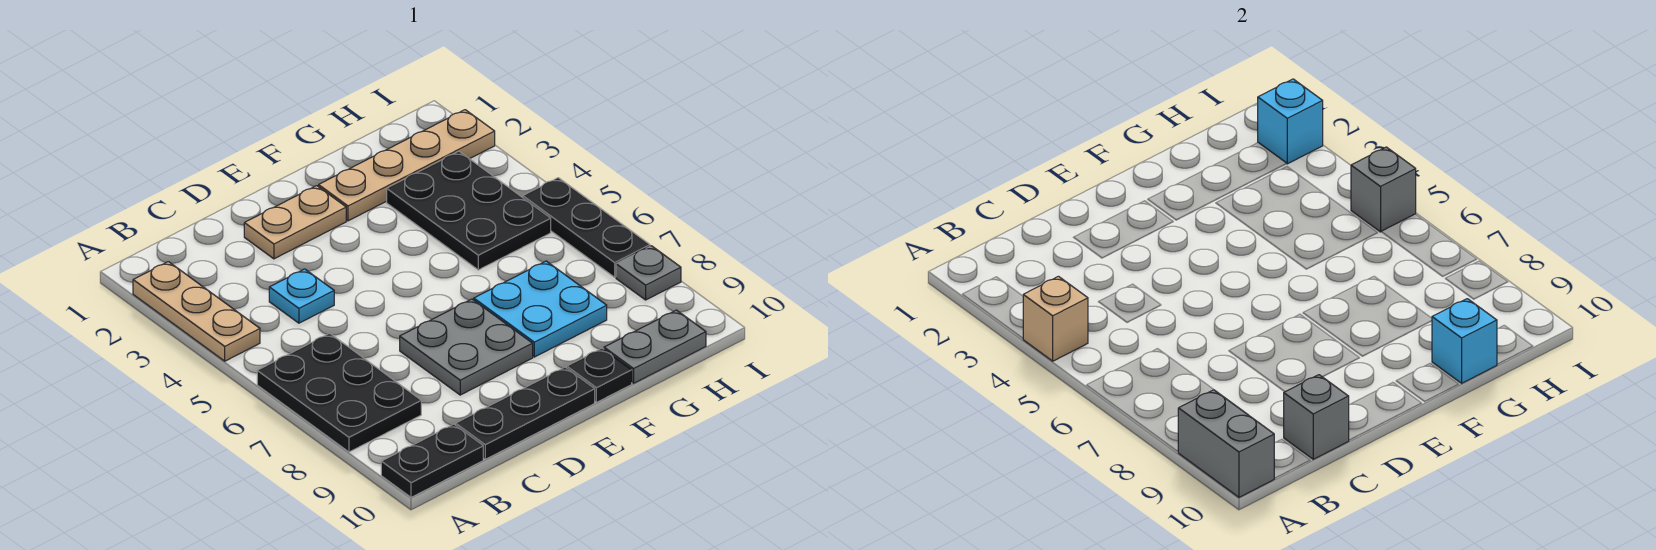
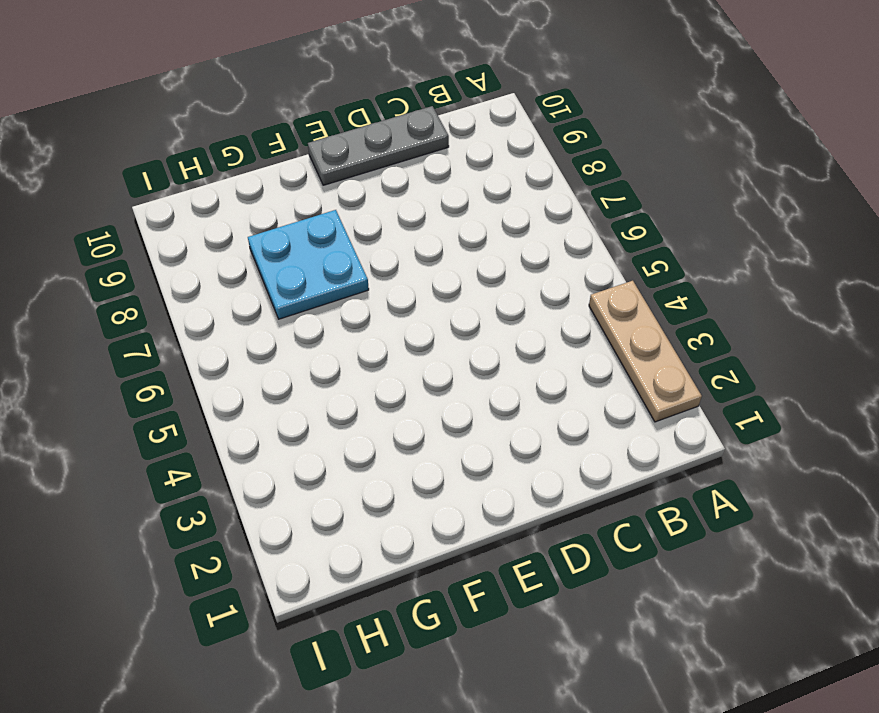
grey plate C10:E10 level 1 -> black plate C10:E10 level 1
none -> black plate A6:B8 level 1
none -> black plate A10:B10 level 1
none -> cyan plate C4 level 1

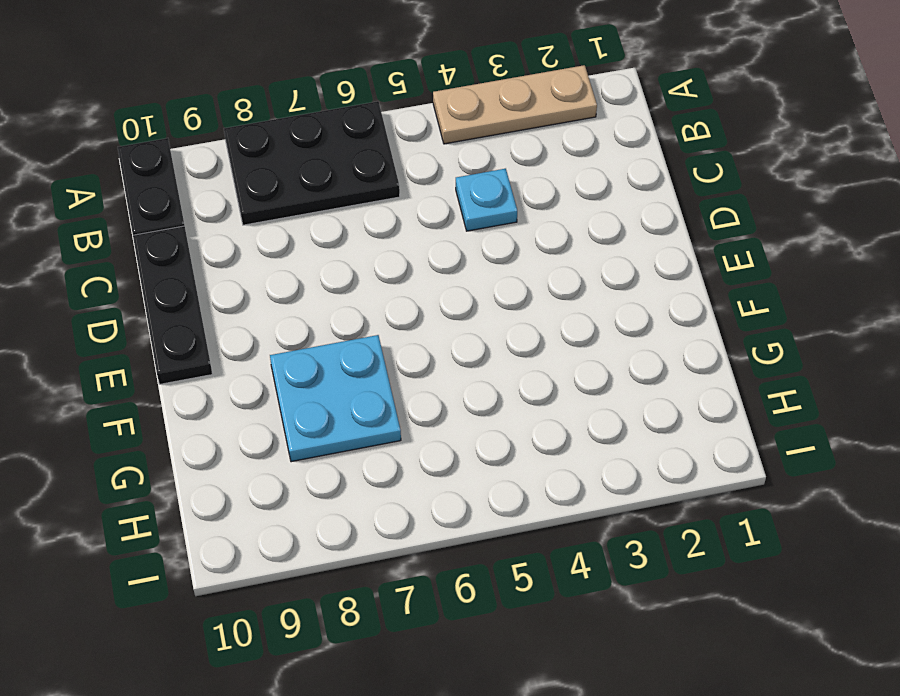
none -> tan plate D2:E2 level 1
none -> grey plate D7:E8 level 1
none -> tan plate F2:I2 level 1

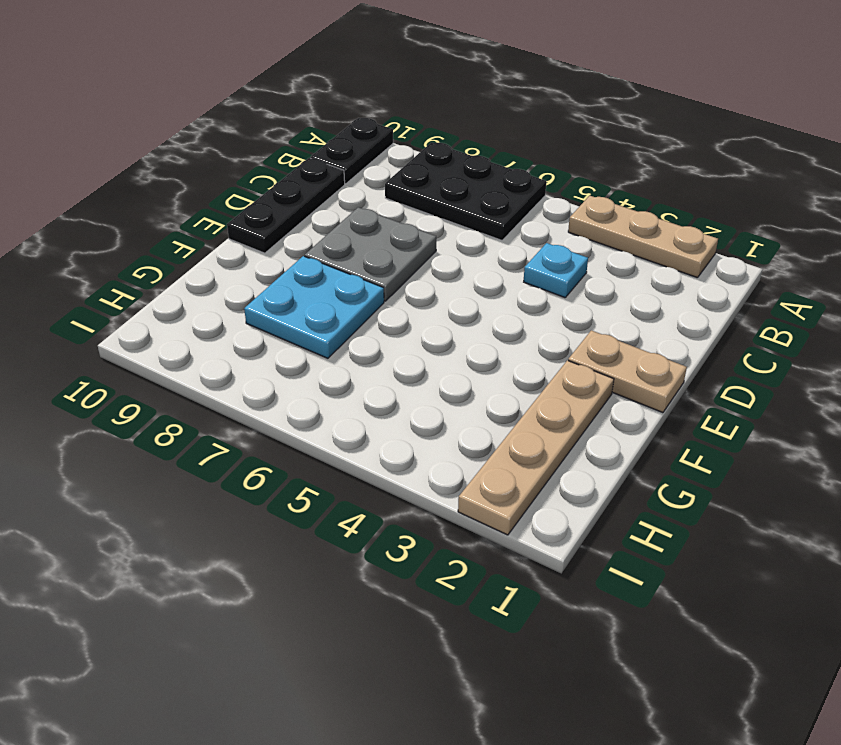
tan plate E1:E2 level 1 -> tan plate D2:E2 level 1
none -> black plate F10 level 1
none -> black plate G3:H5 level 1
none -> grey plate G10:H10 level 1

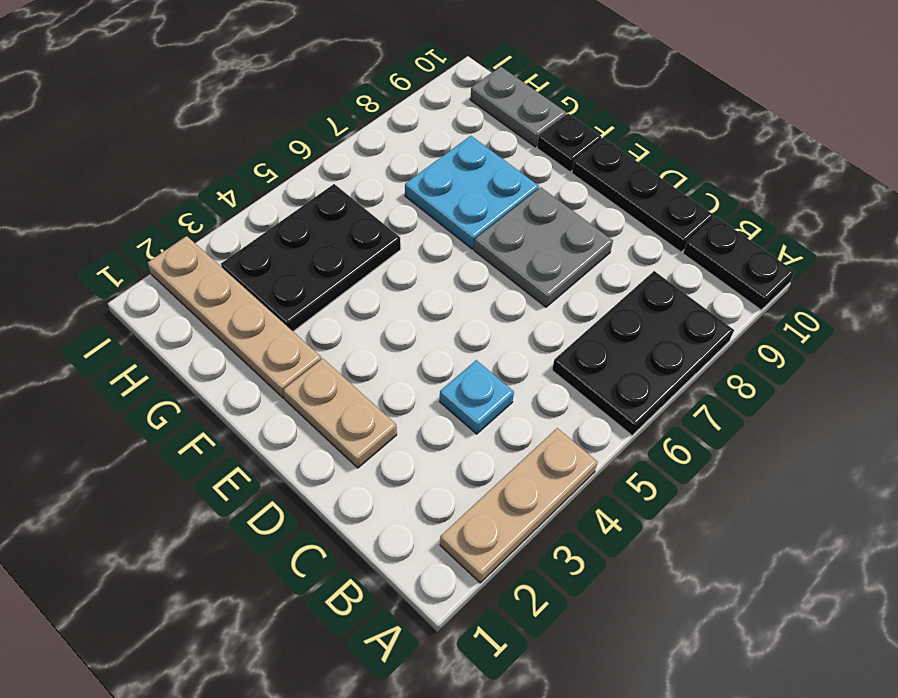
none -> black plate I5:I7 level 1
none -> grey plate I8 level 1
none -> tan brick A4 level 2

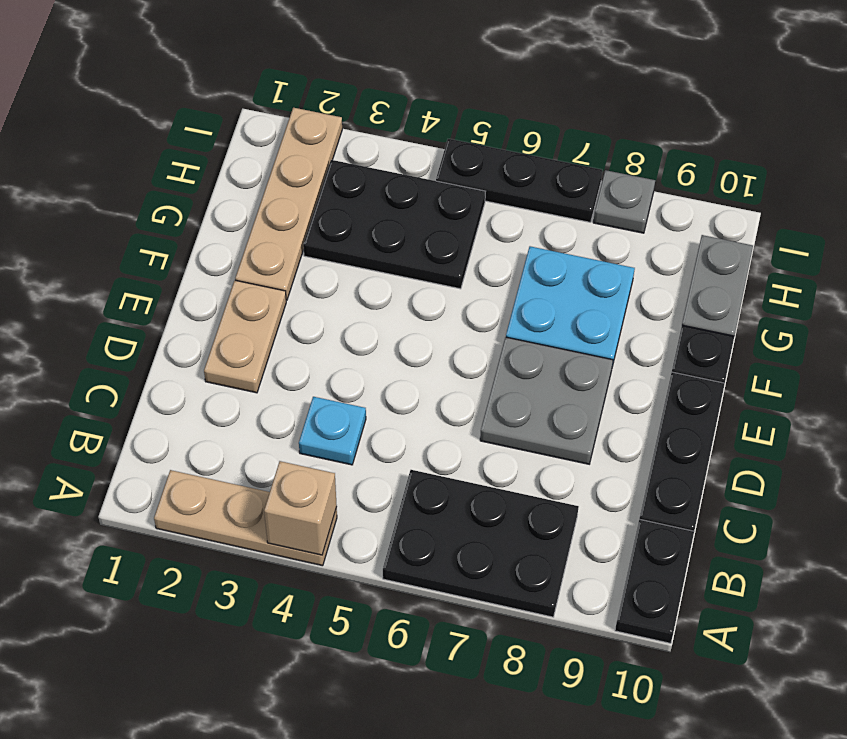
none -> grey brick A9:A10 level 2
none -> grey brick C10 level 2
none -> cyan brick G10 level 2

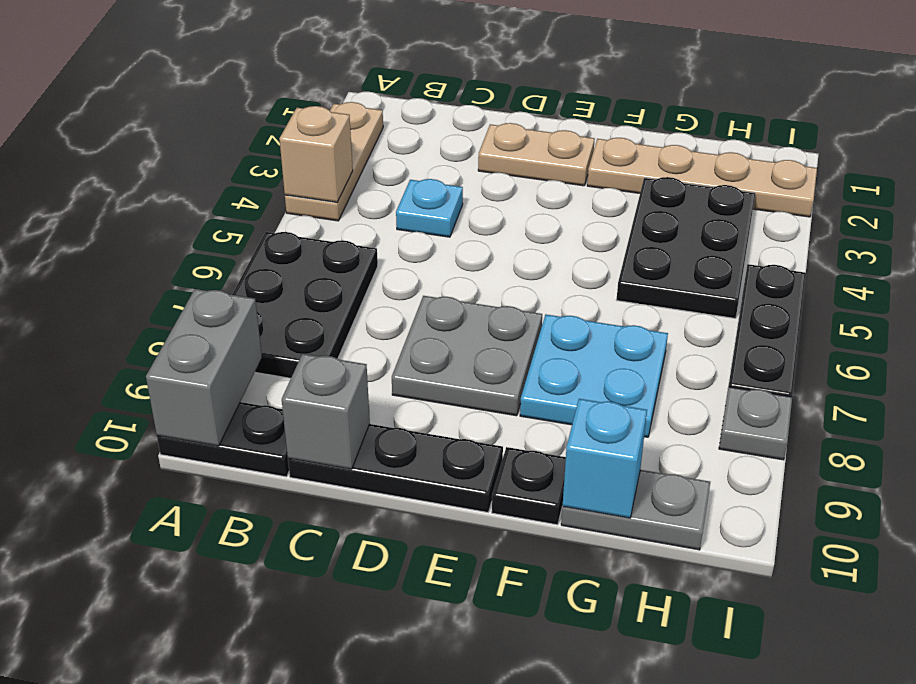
none -> cyan brick I2 level 2
none -> grey brick I5 level 2

